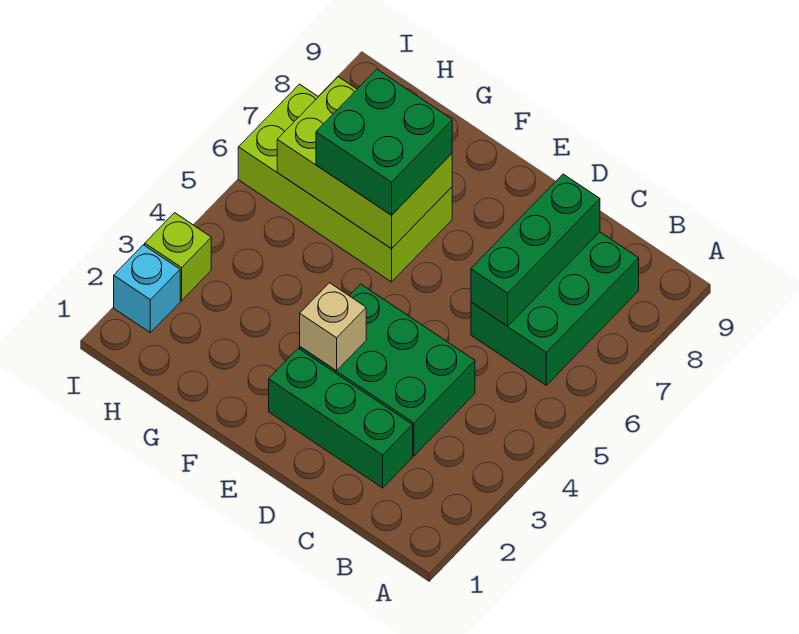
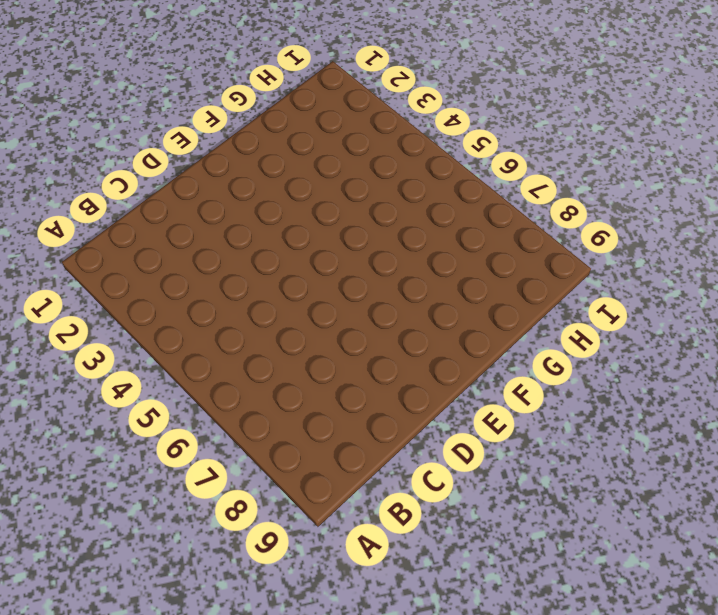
none -> green brick B6:C8 level 1
none -> green brick C2:E2 level 1

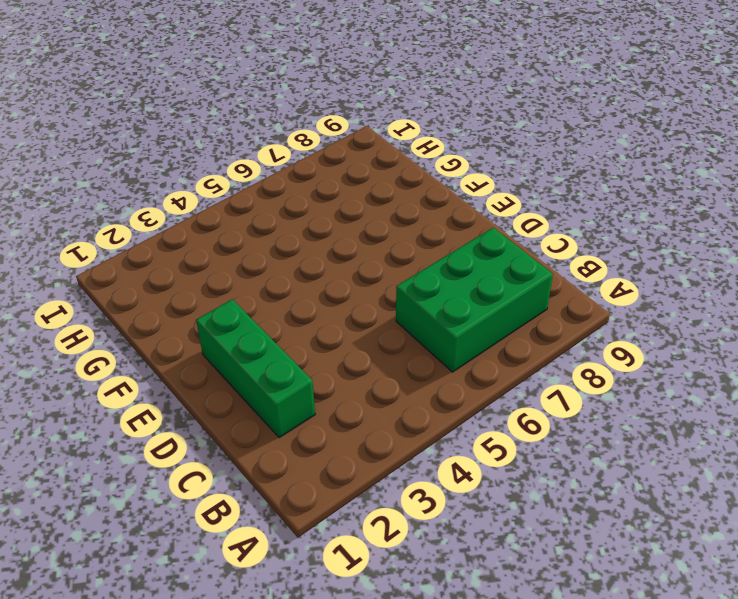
none -> green brick C3:E4 level 1
none -> lime brick F6:I7 level 1

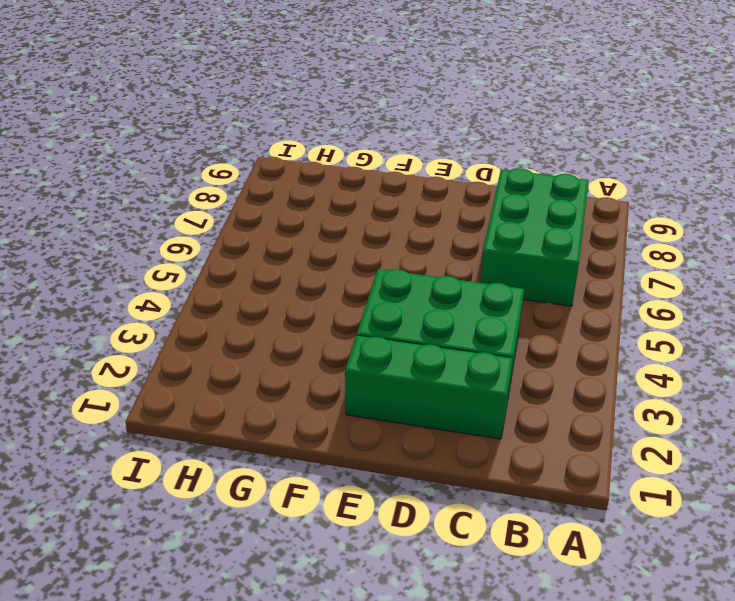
none -> lime brick F6:I7 level 1
none -> cyan brick I2 level 1

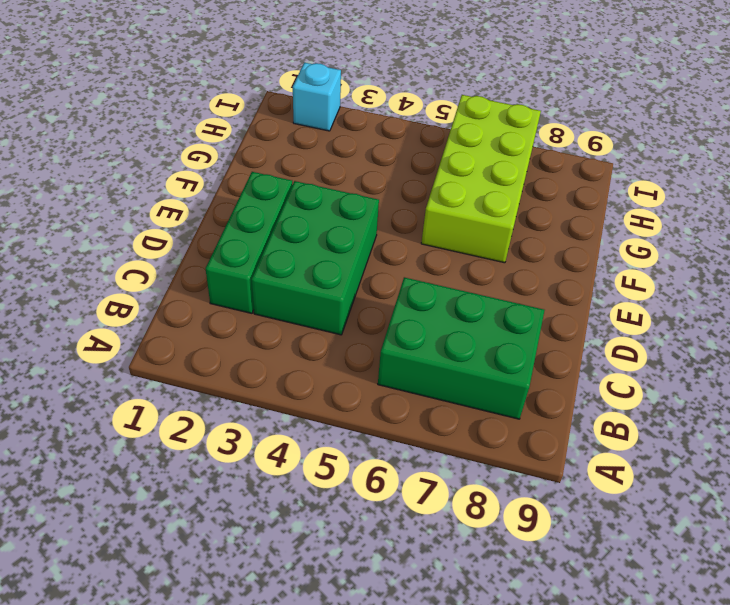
none -> lime brick I3 level 1
none -> green brick C6:C8 level 2

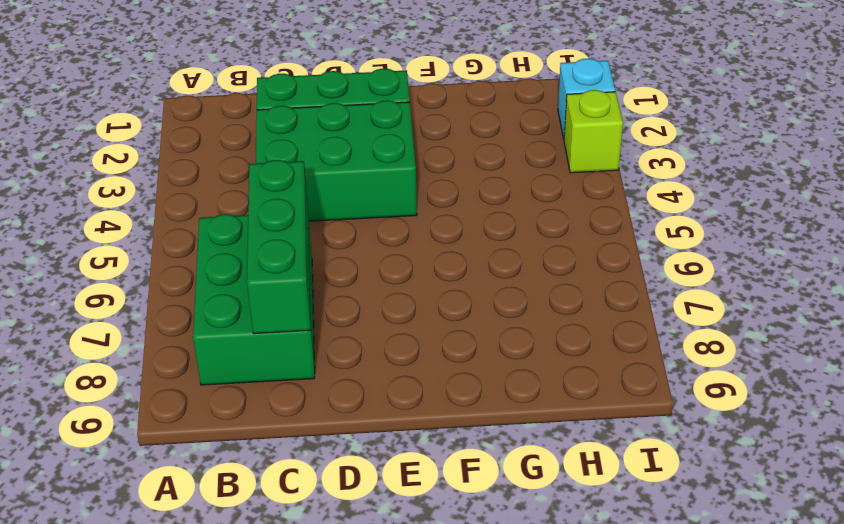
none -> lime brick F6:I7 level 1
none -> tan brick E3 level 2

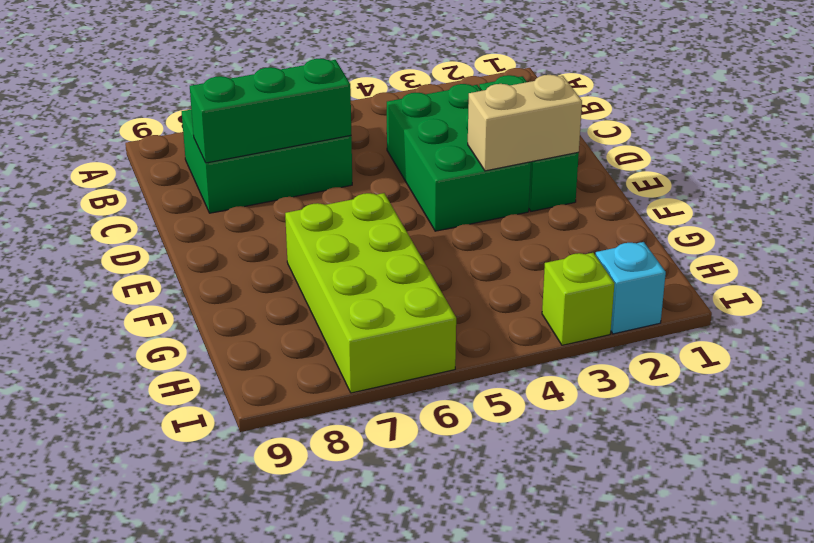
tan brick E2:E3 level 2 -> tan brick E3 level 2
none -> lime brick F6:H7 level 2
none -> green brick F6:G7 level 3

